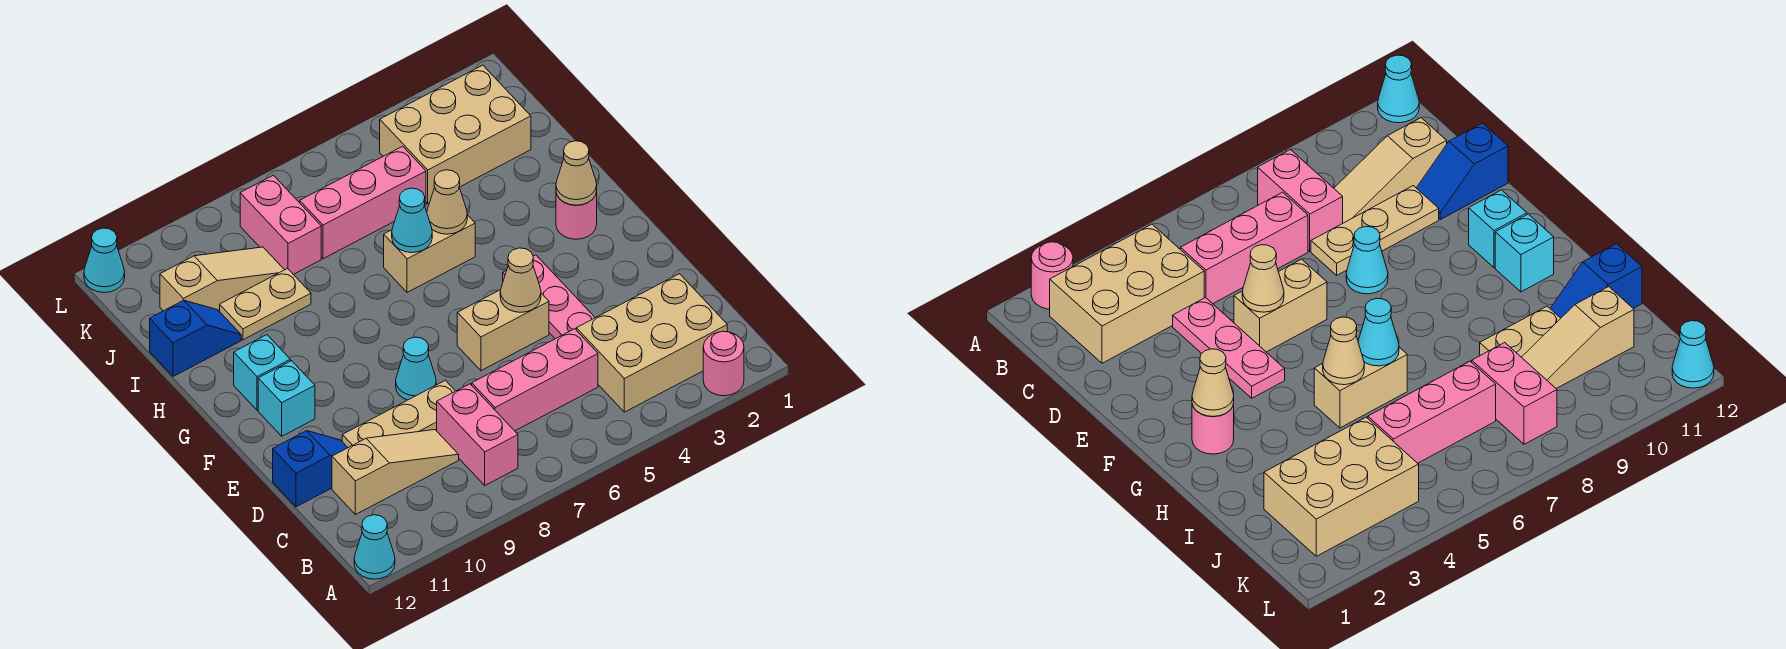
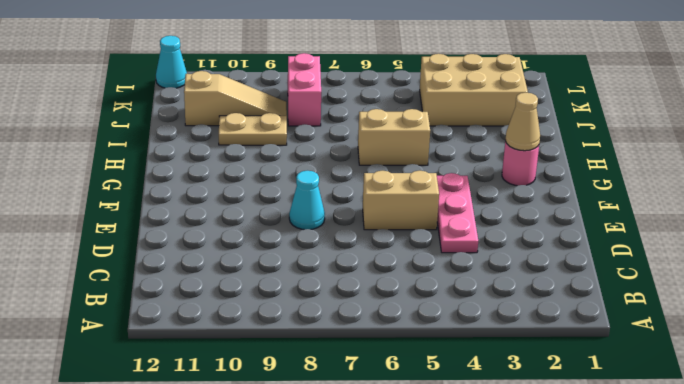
none -> pink round brick A2 level 1
none -> cyan cone A12 level 1
none -> tan brick B2:C4 level 1

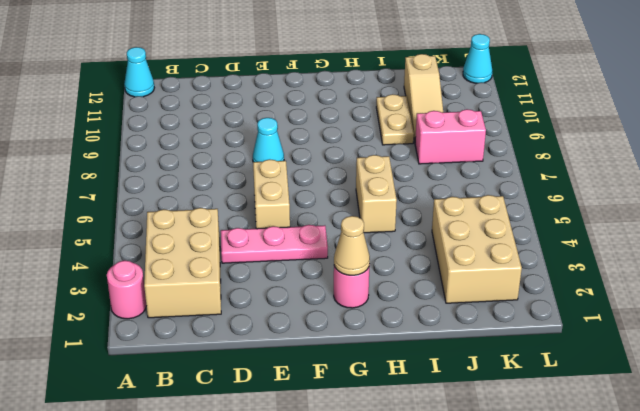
none -> pink brick B8:C8 level 1
none -> pink brick C5:C7 level 1
none -> tan slope C9:C11 level 1 top 11

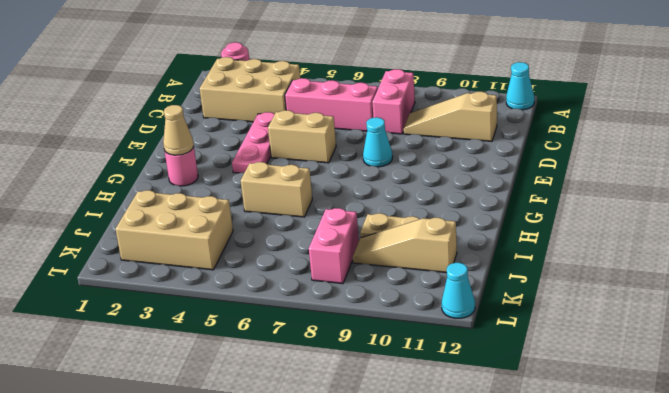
none -> tan plate D8:D10 level 1
none -> blue slope D11:D12 level 1 top 12
none -> cyan brick F11 level 1

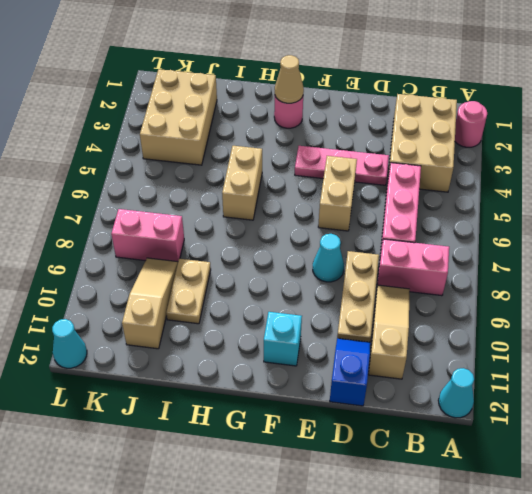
none -> cyan brick G11 level 1
none -> blue slope I11:I12 level 1 top 12
none -> pink brick J5:J7 level 1

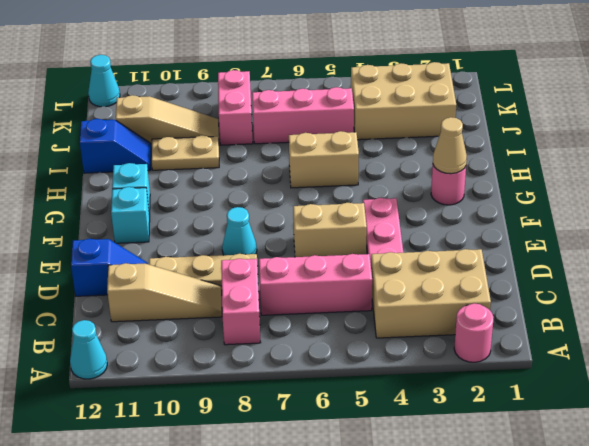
none -> tan cone E5 level 2
none -> tan cone H5 level 2
none -> cyan cone H6 level 2

